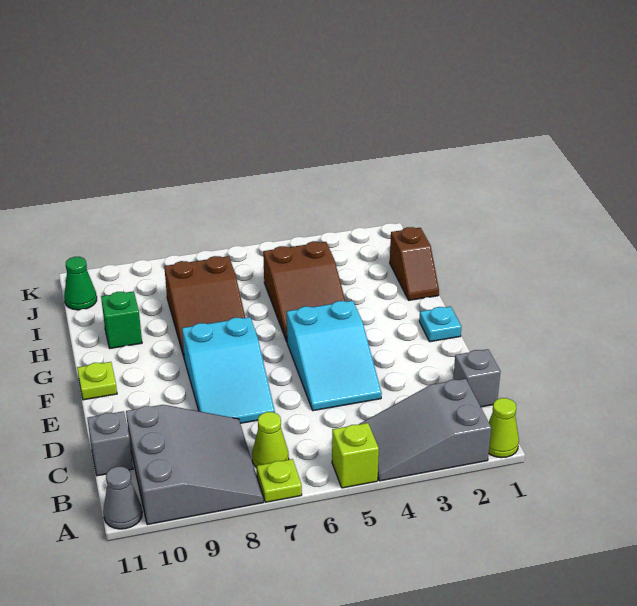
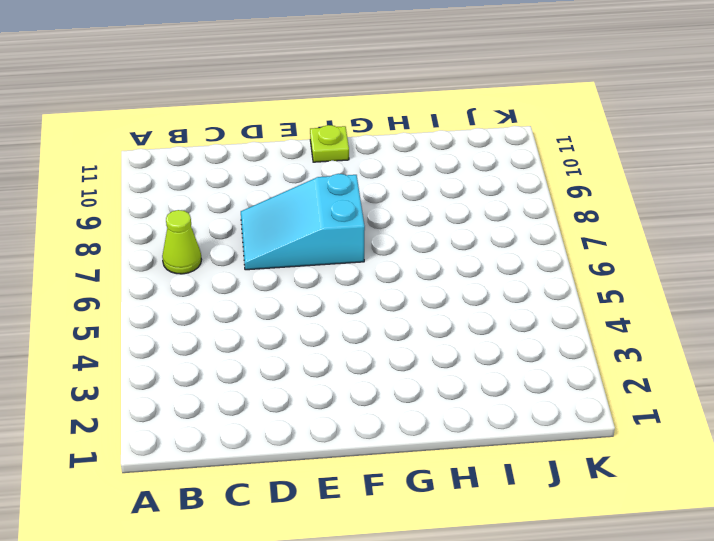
none -> lime cone A1 level 1
none -> grey slope A2:B4 level 1 top 2
none -> lime brick A5 level 1

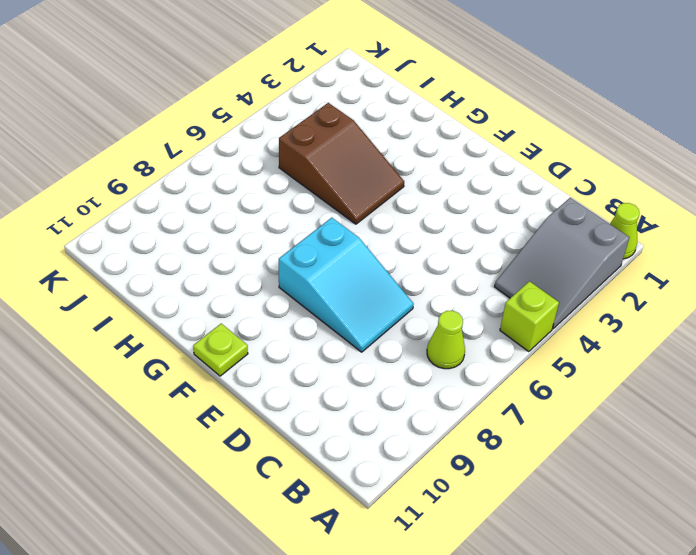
none -> lime plate A7 level 1
none -> grey slope A8:C10 level 1 top 10
none -> grey cone A11 level 1

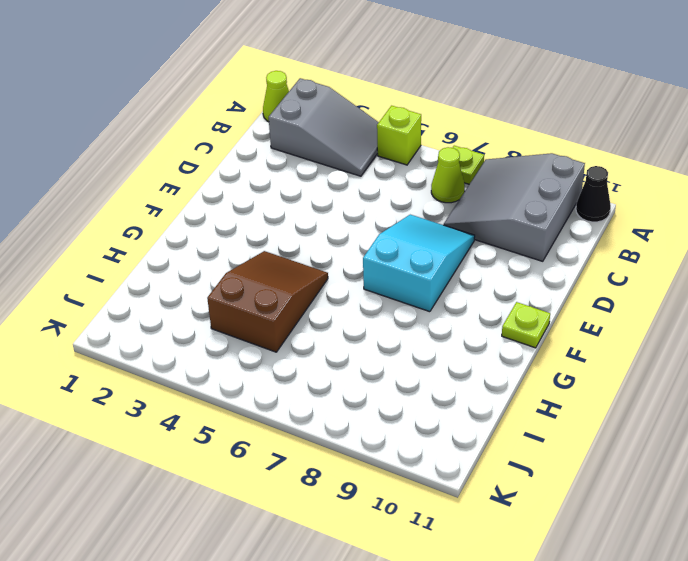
black cone A11 level 1 -> grey cone A11 level 1
none -> grey brick C1 level 1
none -> grey brick C11 level 1
none -> cyan slope D4:F5 level 1 top F

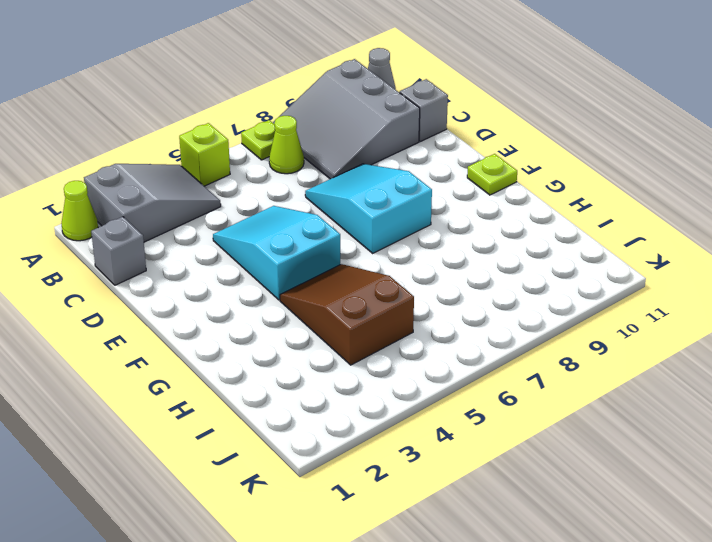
none -> cyan plate F1 level 1
none -> brown slope G7:I8 level 1 top I
none -> brown slope H1:I1 level 1 top I

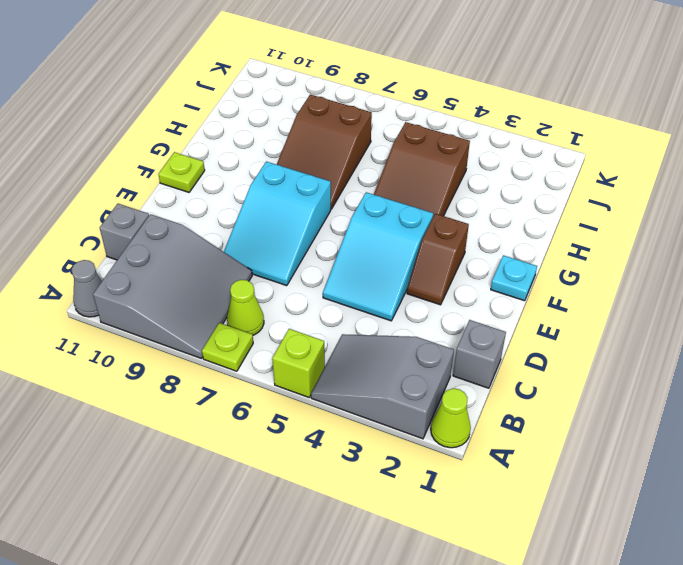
brown slope E3:F3 level 1 top F -> brown slope H1:I1 level 1 top I
none -> green brick H10 level 1
none -> green cone J11 level 1

